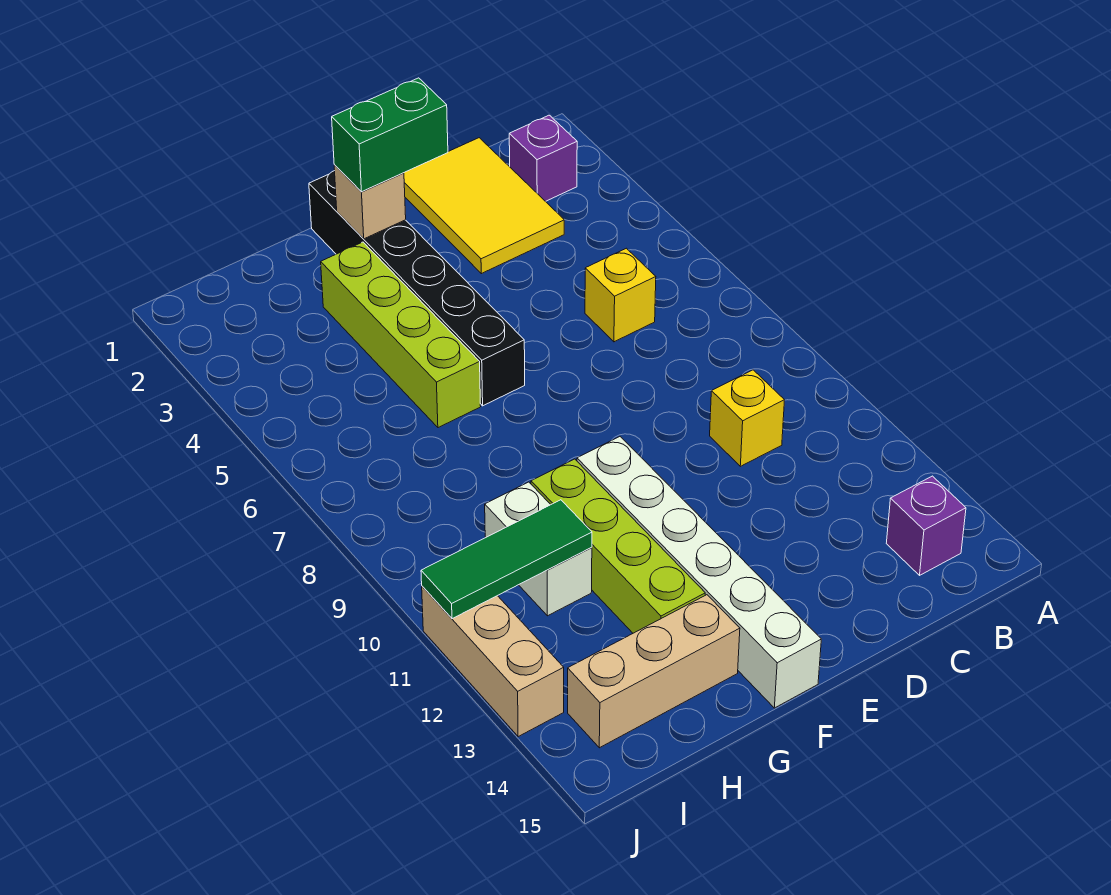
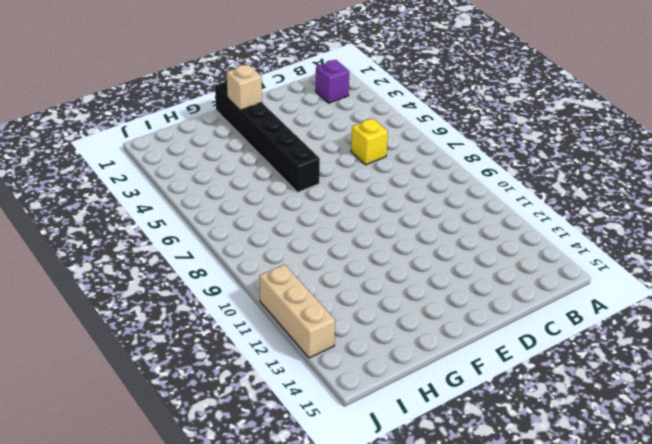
none -> purple brick B14 level 1
none -> yellow tile C1:D3 level 1
none -> yellow brick C10 level 1

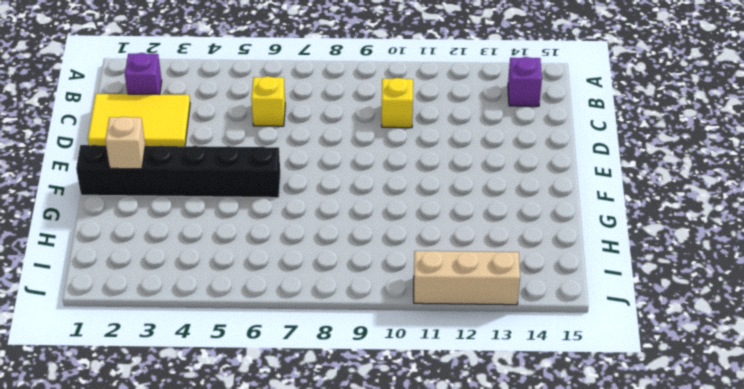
none -> white brick F10:F15 level 1
none -> lime brick G3:G6 level 1
none -> lime brick G10:G13 level 1

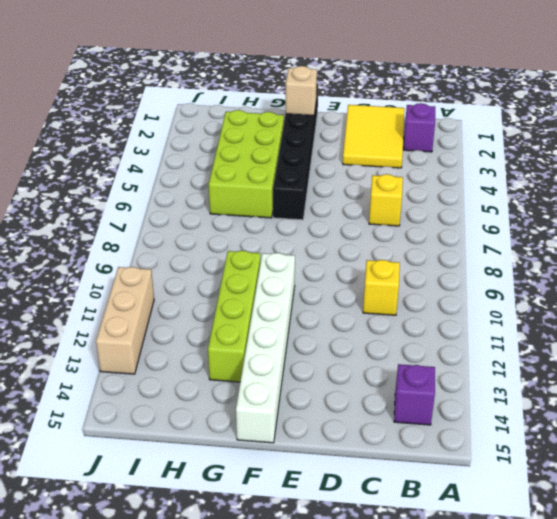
lime brick G3:H6 level 1 -> lime brick G3:G6 level 1
none -> tan brick G14:I14 level 1
none -> white brick H10:H11 level 1
none -> green tile H11:J11 level 2

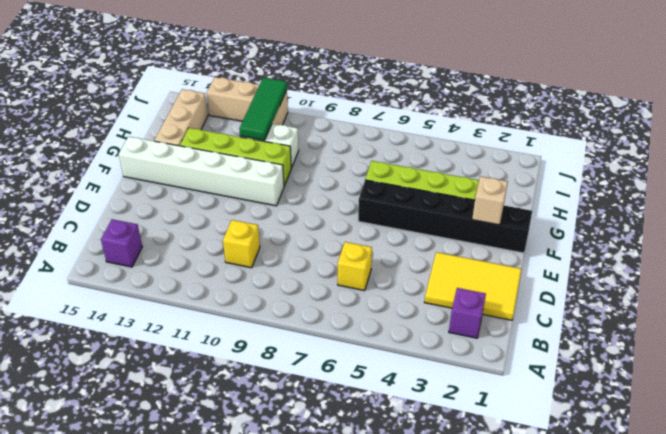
none -> green brick E2:F2 level 3

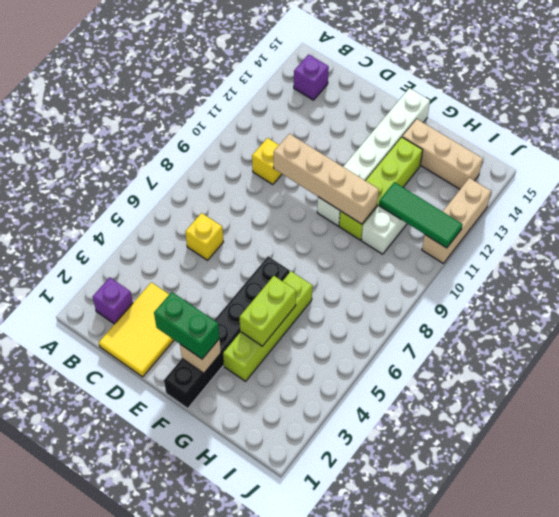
tan brick D10:G10 level 2 -> none
lime brick G4:G5 level 2 -> none

